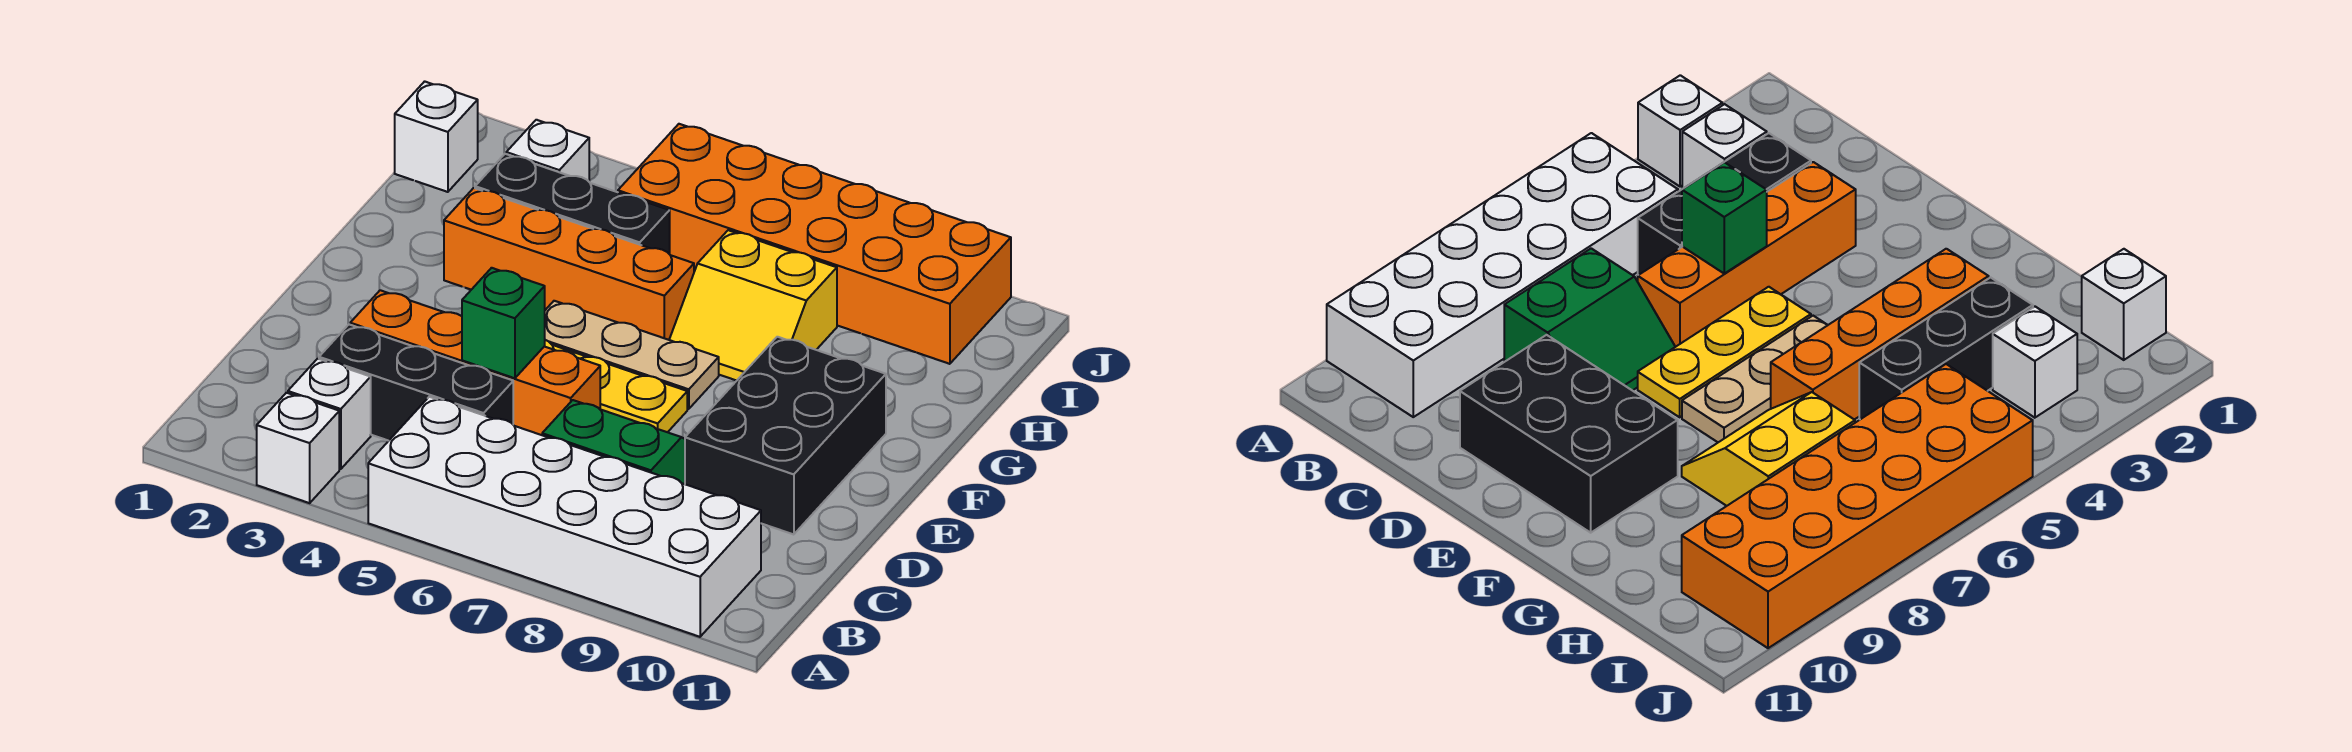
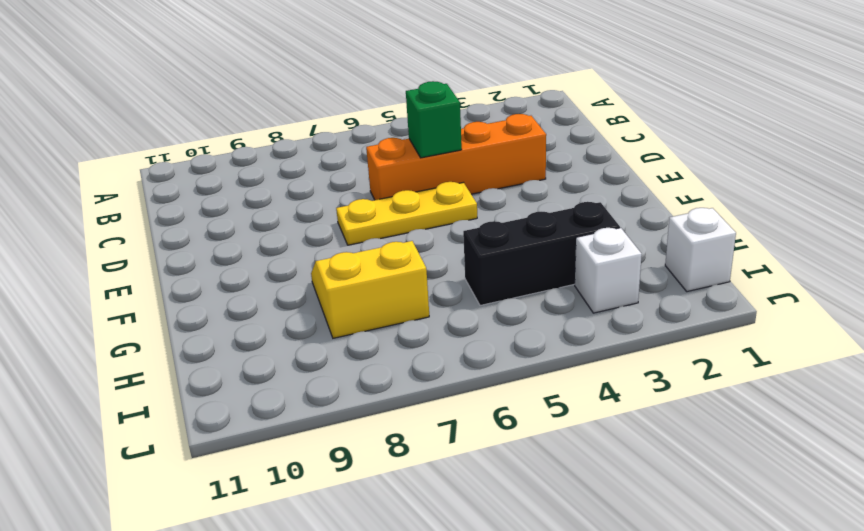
none -> white brick A3 level 1
none -> white brick A5:B10 level 1
none -> white brick B3 level 1

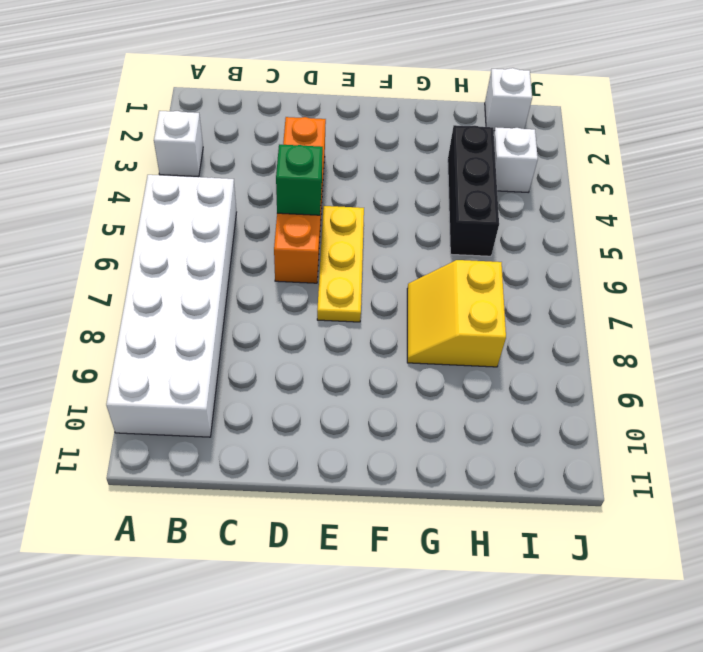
none -> white brick B3 level 1
none -> black brick C3:C5 level 1
none -> green slope C7:D8 level 1 top C

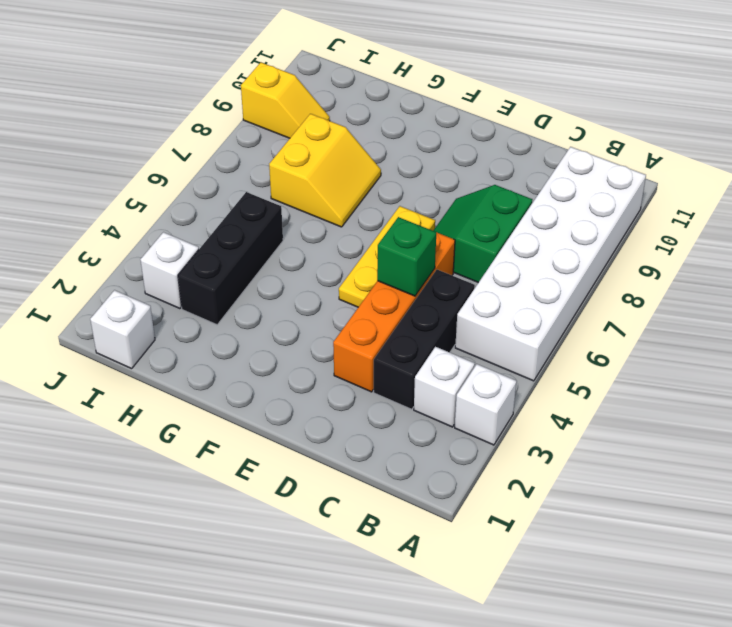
yellow slope I9:J9 level 1 top J -> orange brick I5:J10 level 1
none -> black brick D9:F10 level 1
none -> tan plate F5:F7 level 1
none -> orange brick G3:G6 level 1

